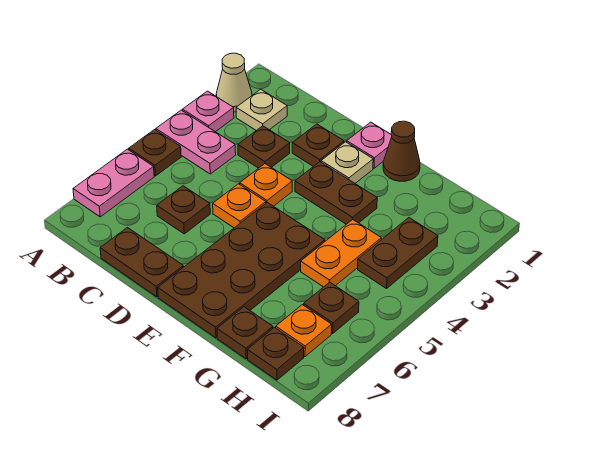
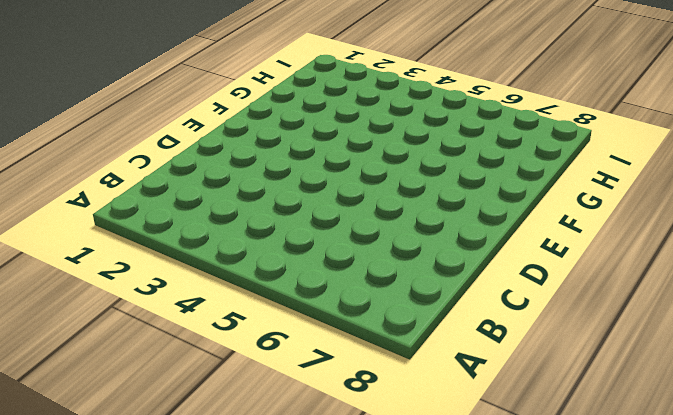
none -> tan cone A2 level 1
none -> pink plate A3 level 1
none -> pink plate A4:B4 level 1

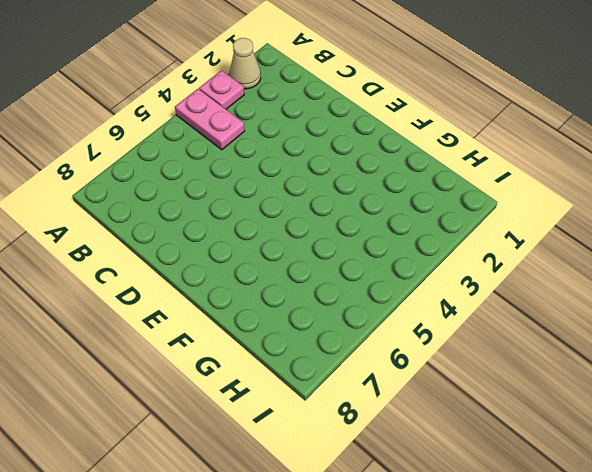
none -> brown plate A5 level 1
none -> pink plate A6:A7 level 1
none -> tan plate B2 level 1

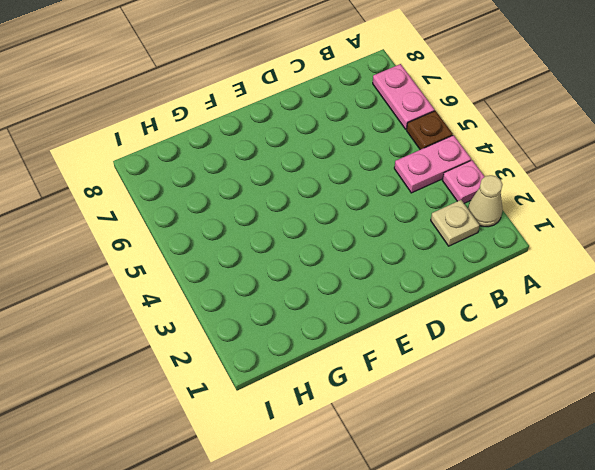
none -> brown plate C3 level 1
none -> brown plate C6 level 1
none -> brown plate C8:D8 level 1

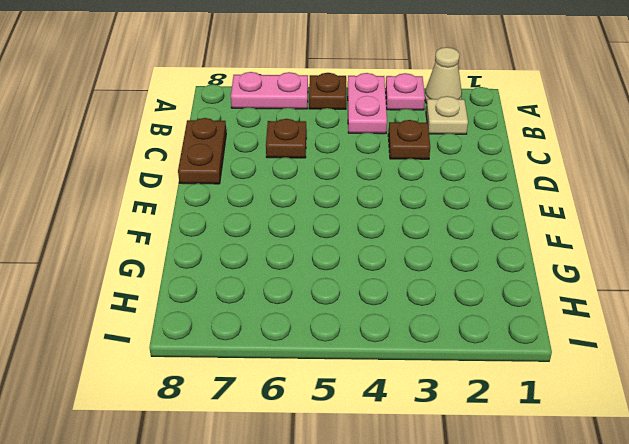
none -> brown plate D2 level 1
none -> orange plate D4 level 1
none -> orange plate D5 level 1

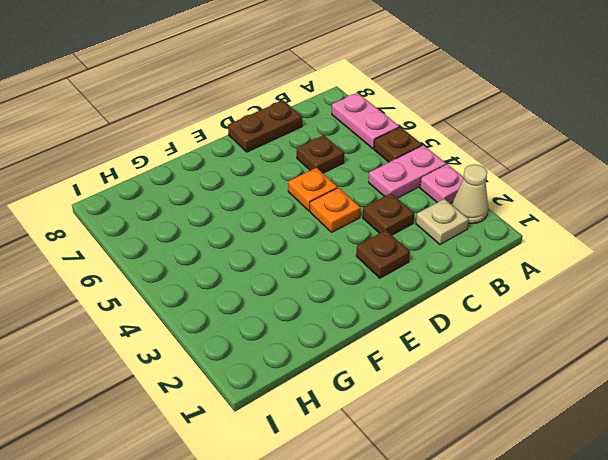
none -> pink plate E1 level 1
none -> tan plate E2 level 1
none -> brown plate E3:F3 level 1

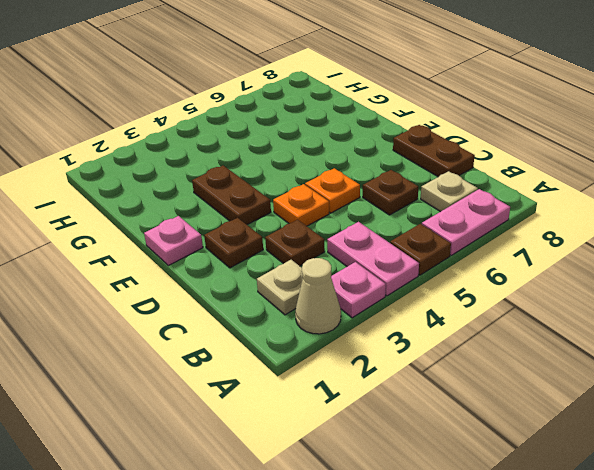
tan plate B7 level 1 -> tan plate E2 level 1
none -> brown plate E5:F8 level 1
none -> brown cone F1 level 1
none -> orange plate G4:G5 level 1

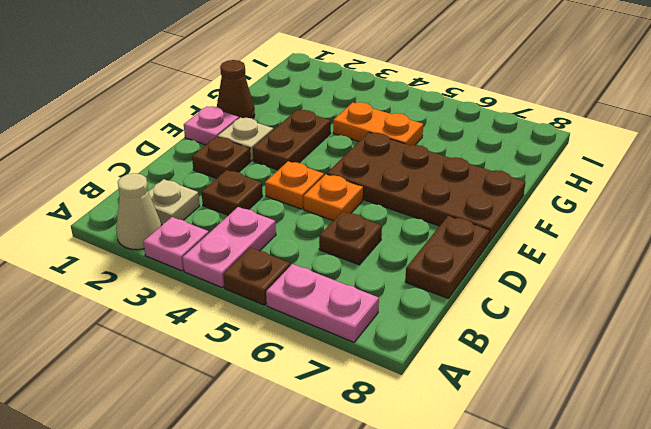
none -> brown plate G8 level 1
none -> brown plate H3:H4 level 1
none -> brown plate H6 level 1

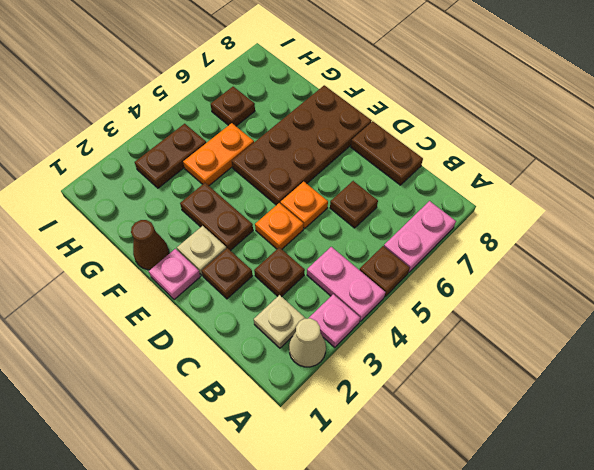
none -> brown plate G8 level 1
none -> orange plate H7 level 1
none -> brown plate H8 level 1

